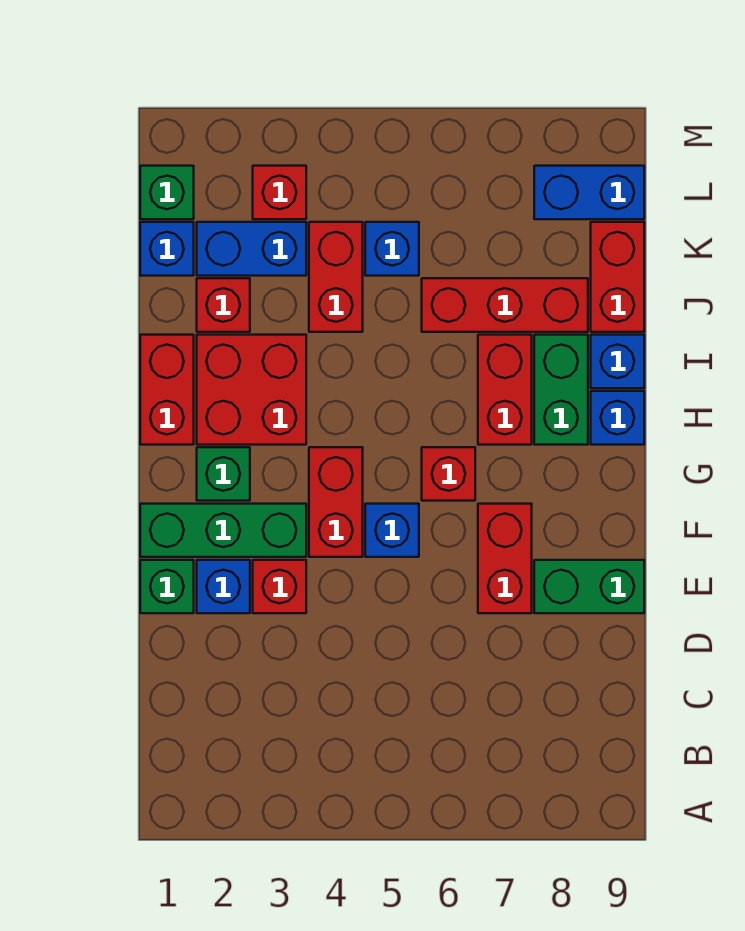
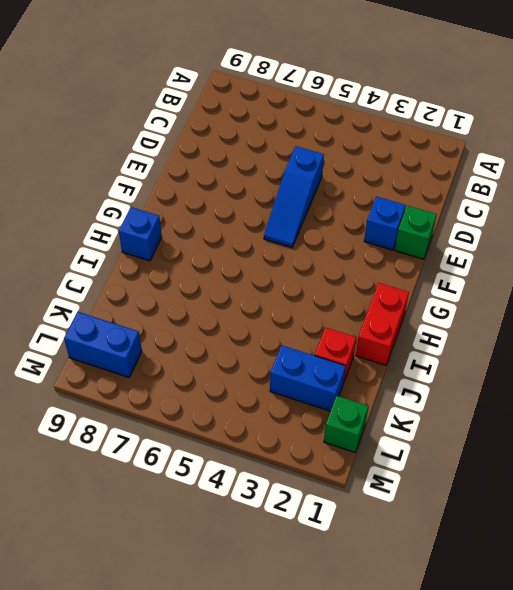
blue slope D5:F5 level 1 top D -> blue brick F5 level 1
none -> red brick E3 level 1
none -> red brick E7:F7 level 1
none -> green brick E8:E9 level 1

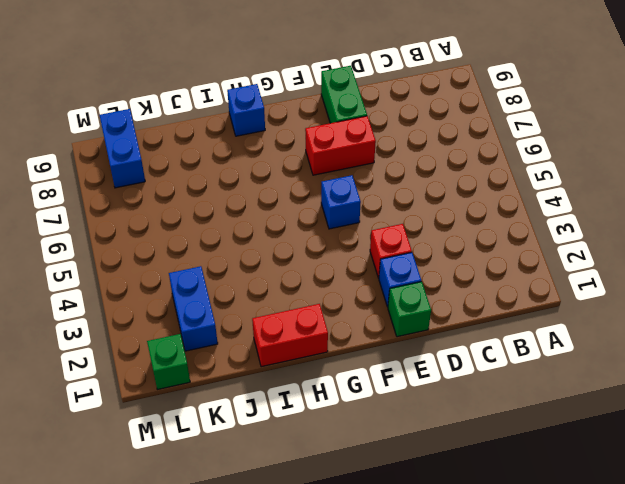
none -> green brick F1:F3 level 1
none -> red brick F4:G4 level 1
none -> green brick G2 level 1

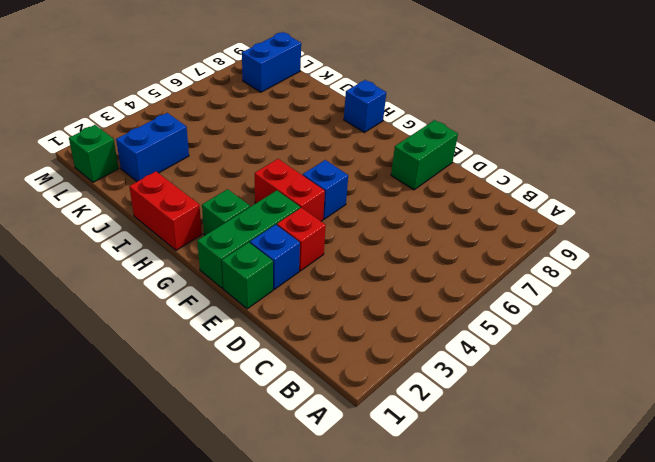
none -> red brick E7:F7 level 1
none -> red brick G6 level 1
none -> red brick H2:I3 level 1

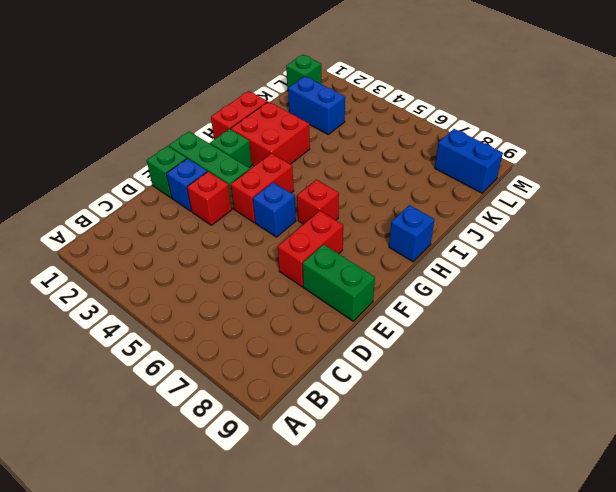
none -> red brick H7:I7 level 1
none -> green brick H8:I8 level 1
none -> blue brick I9 level 1

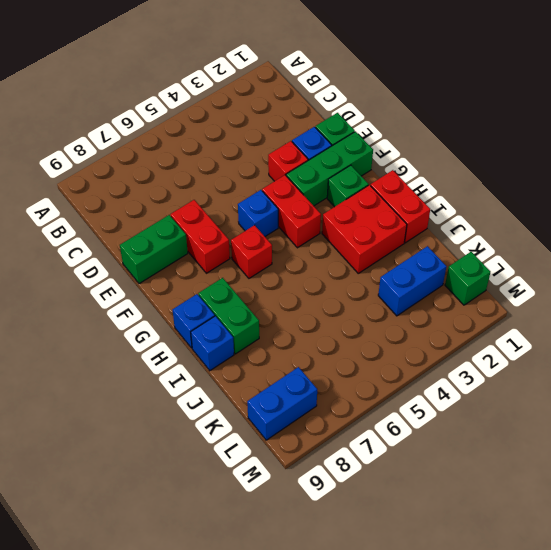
none -> red brick H7:I7 level 1
none -> red brick J2 level 1
none -> red brick J4:K4 level 1

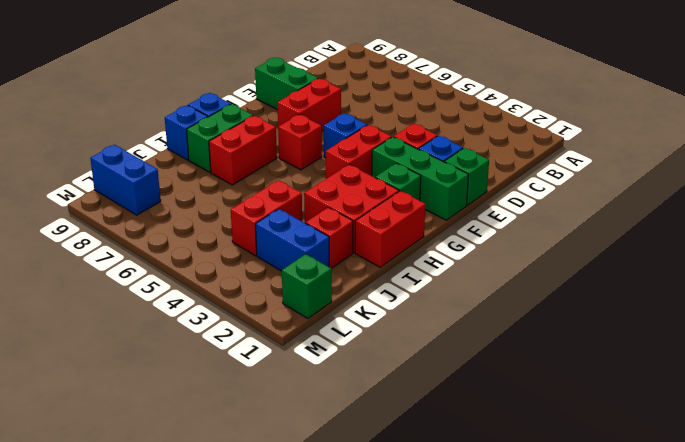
none -> red brick J6:J8 level 1
none -> red brick J9:K9 level 1
none -> blue brick K1 level 1

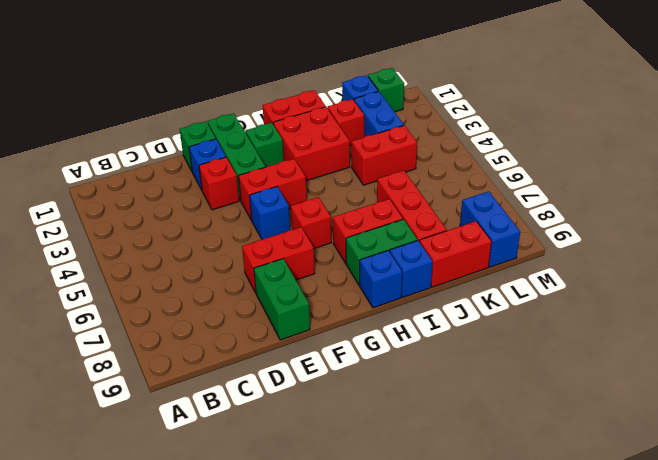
none -> blue brick K5 level 1
none -> red brick L3 level 1

